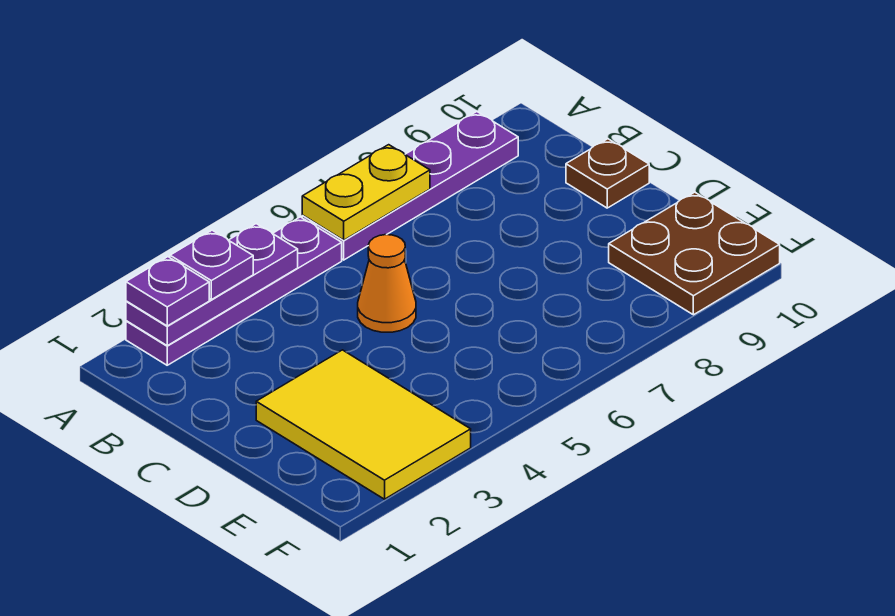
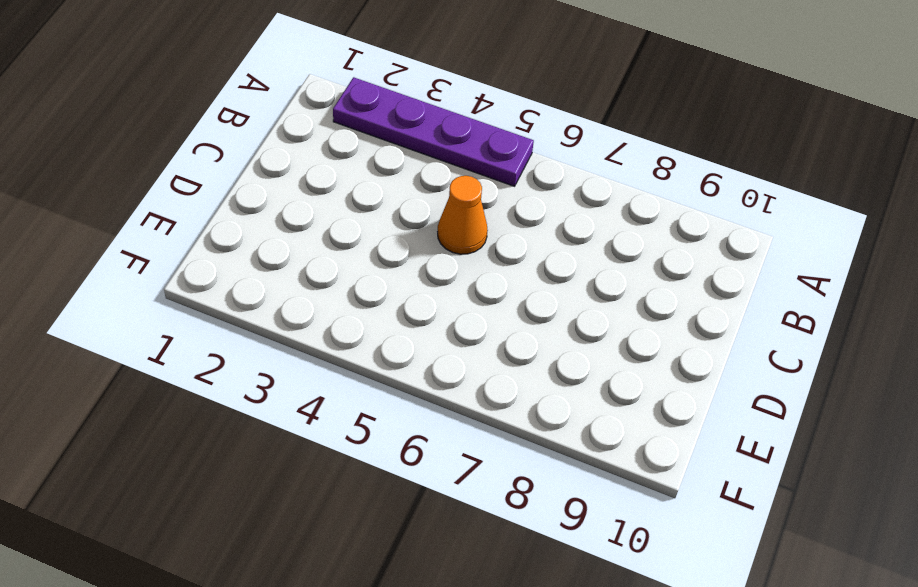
none -> purple plate A6:A9 level 1
none -> brown plate C10 level 1

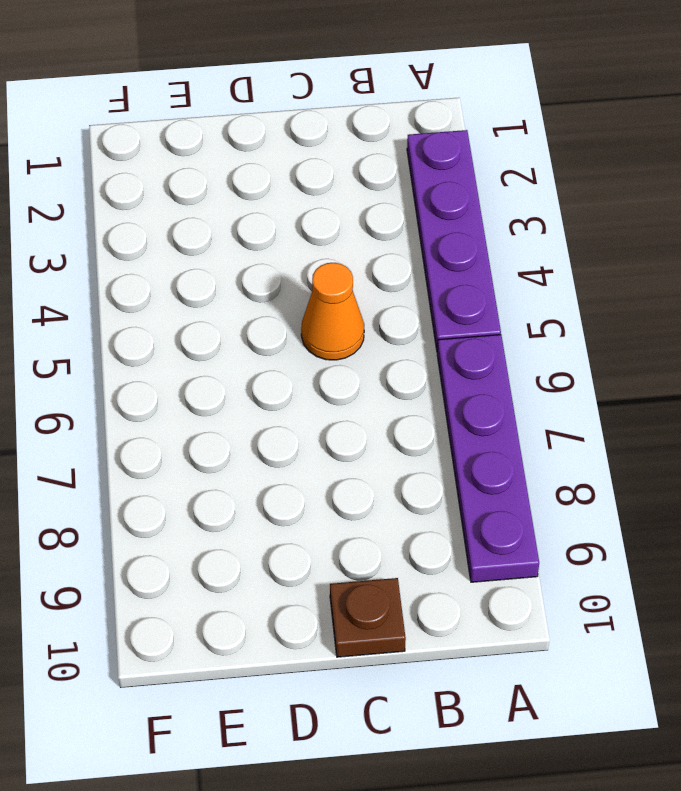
none -> yellow tile D2:F3 level 1
none -> brown plate E9:F10 level 1

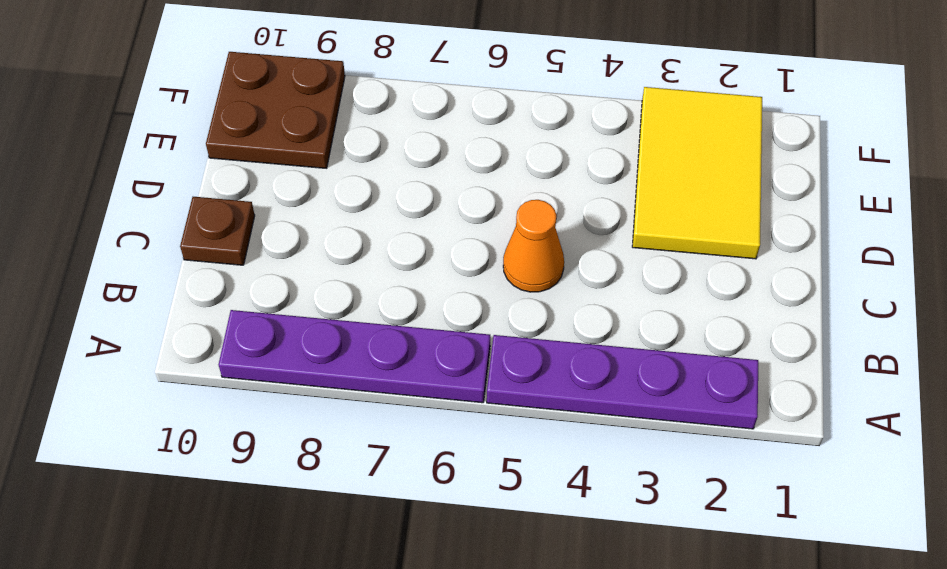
none -> purple plate A2:A4 level 2
none -> yellow plate A6:A7 level 2

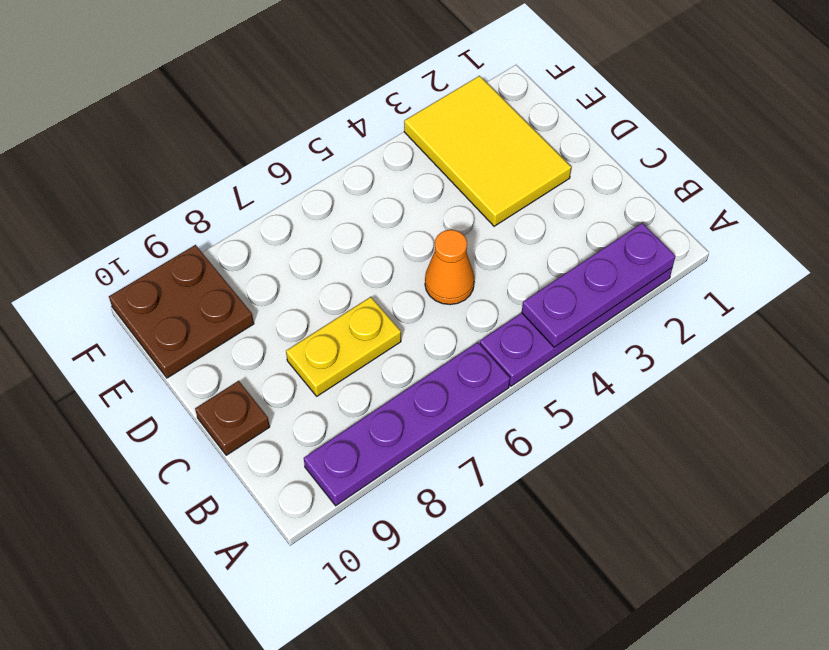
yellow plate C7:C8 level 1 -> yellow plate A6:A7 level 2
none -> purple plate A2 level 3
none -> purple plate A3 level 3

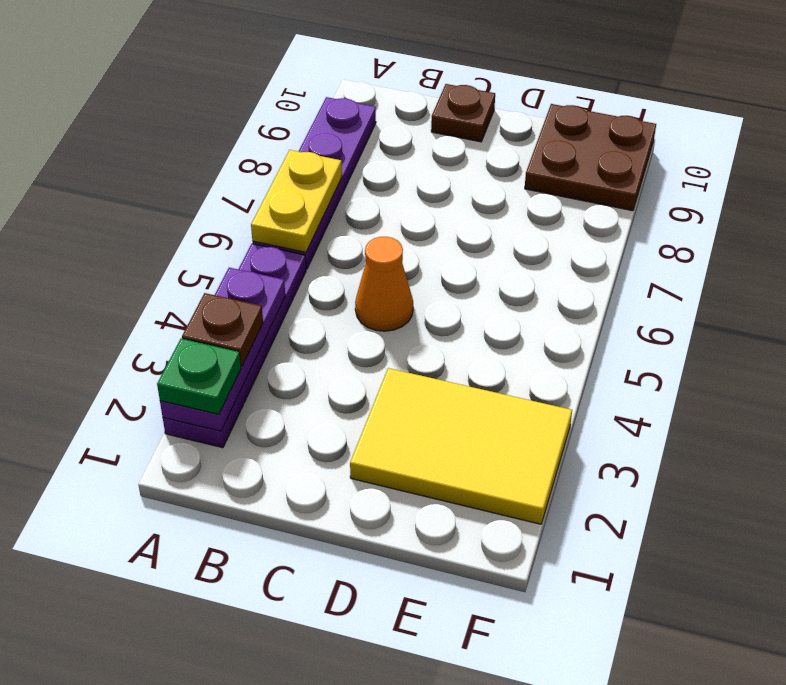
green plate A2 level 3 -> purple plate A2 level 3
brown plate A3 level 3 -> purple plate A3 level 3

